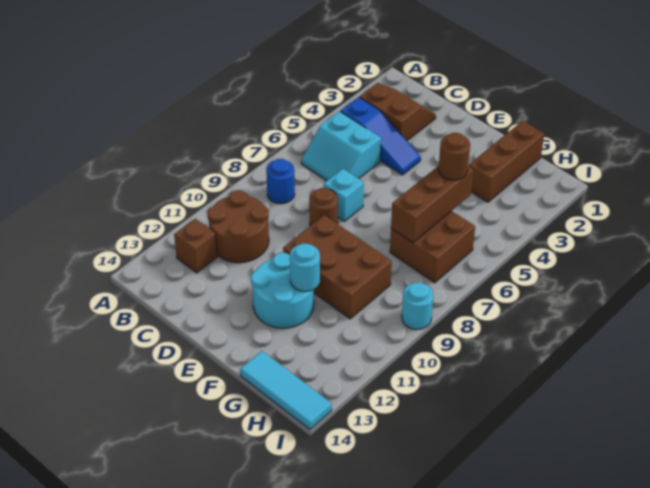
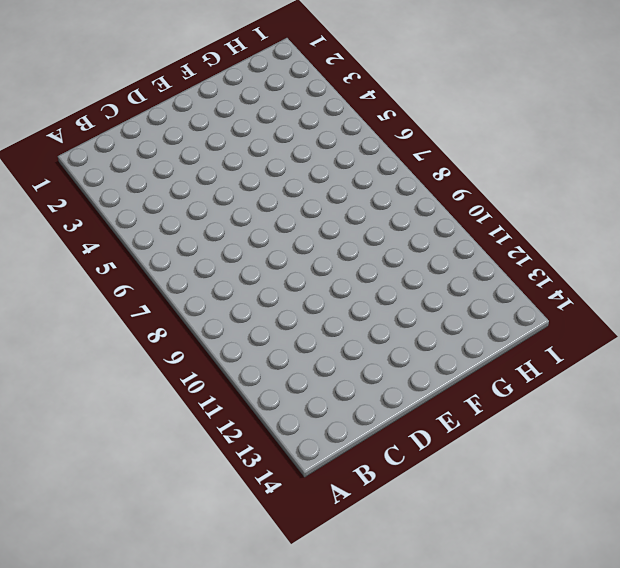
none -> brown slope B2:C3 level 1 top 3
none -> blue slope B4:D4 level 1 top B
none -> cyan slope B5:C6 level 1 top 5

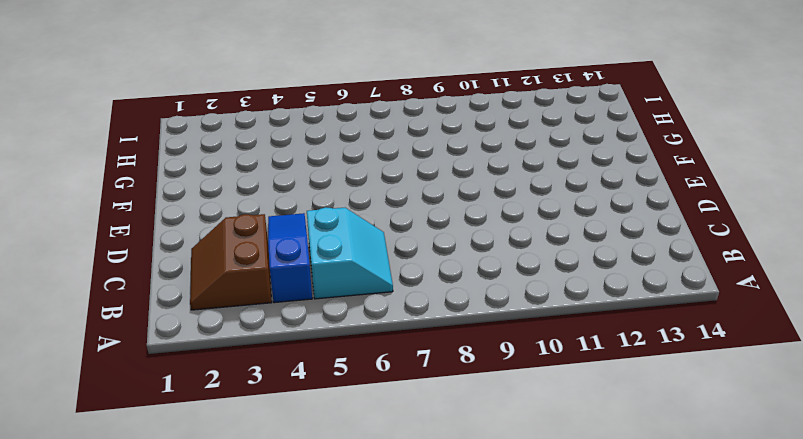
none -> blue round brick B8 level 1
none -> brown round brick B10:C11 level 1
none -> brown brick B12 level 1

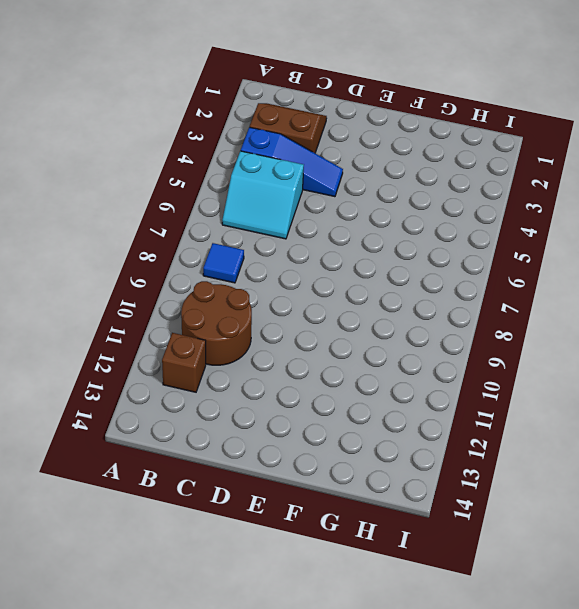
blue tile B8 level 1 -> blue round brick B8 level 1
none -> cyan brick D7 level 1
none -> brown round brick D8 level 1
none -> brown brick E9:G10 level 1

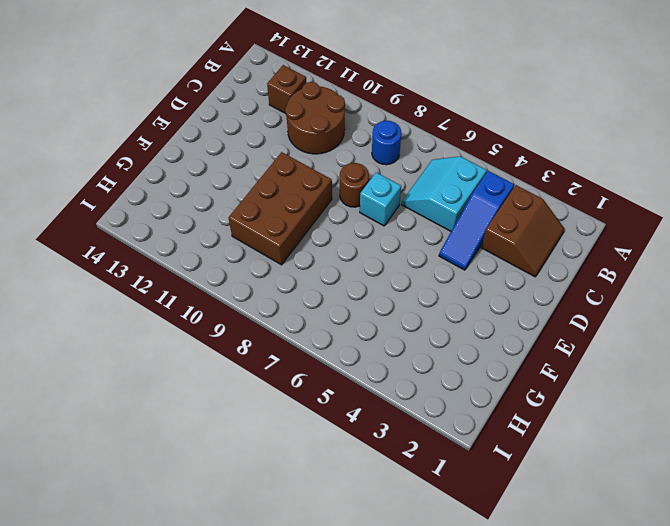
none -> cyan round brick E11:F12 level 1
none -> brown brick G1:G3 level 1
none -> brown brick G6:H7 level 1

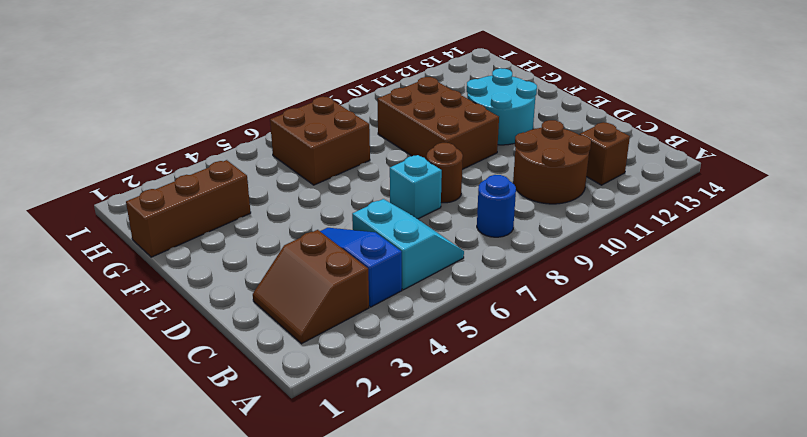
none -> cyan tile G14:I14 level 1
none -> cyan round brick I9 level 1
none -> cyan round brick F11 level 2

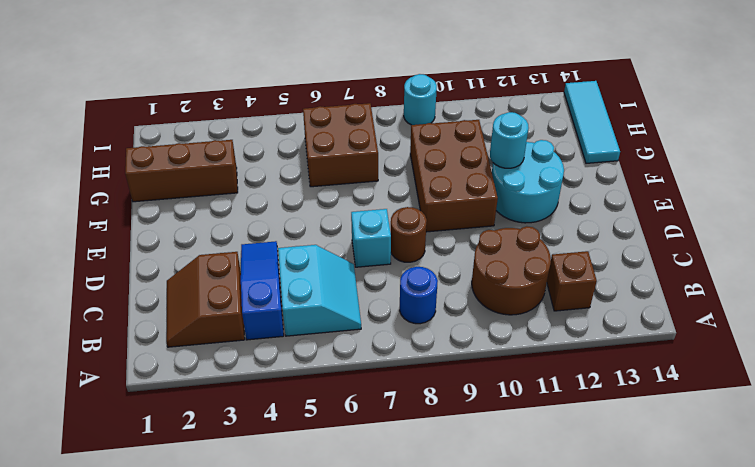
none -> brown brick G5:G7 level 2
none -> brown round brick G5 level 3

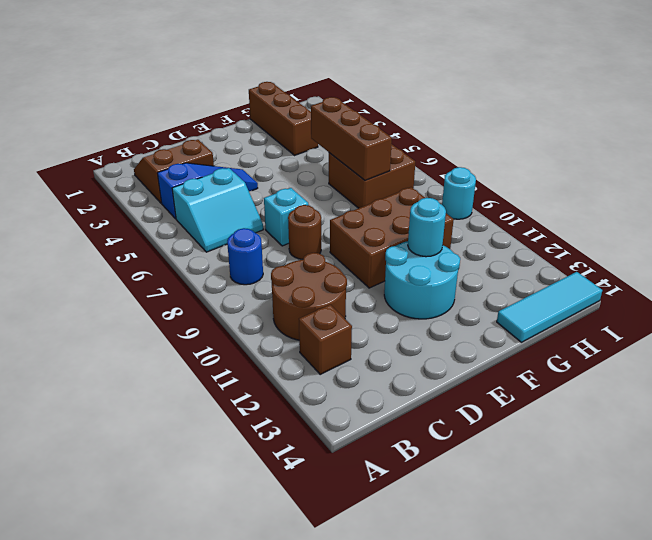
none -> brown round brick G5 level 3

